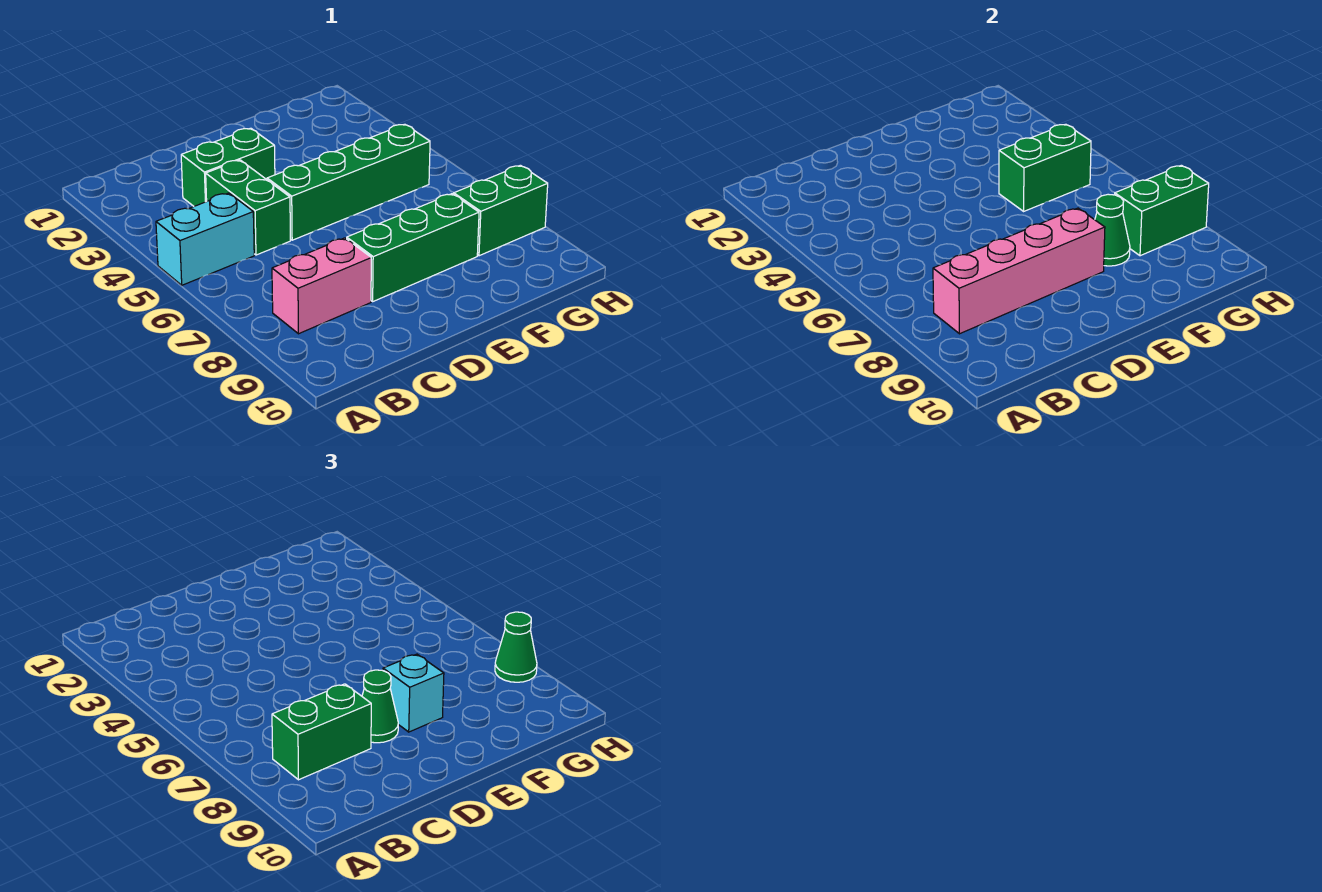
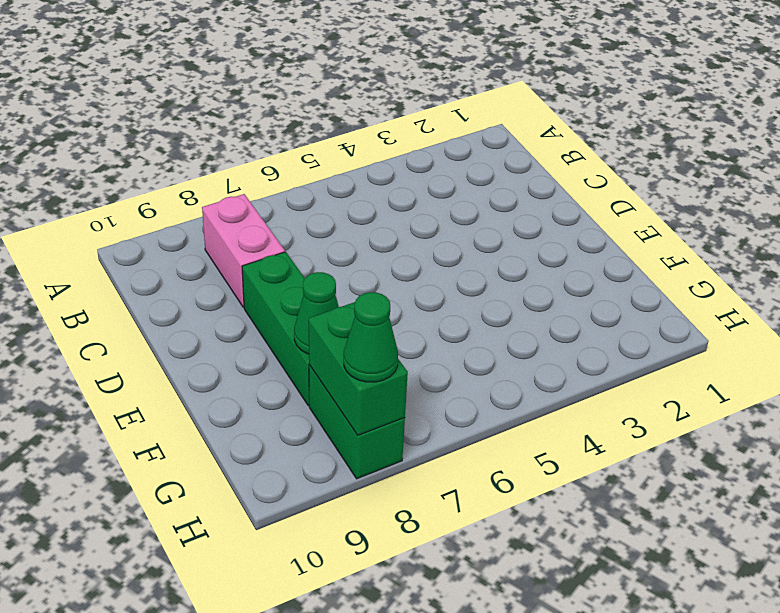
none -> cyan brick A5:B5 level 1
none -> green brick C3:D3 level 1
none -> green brick C4:C5 level 1

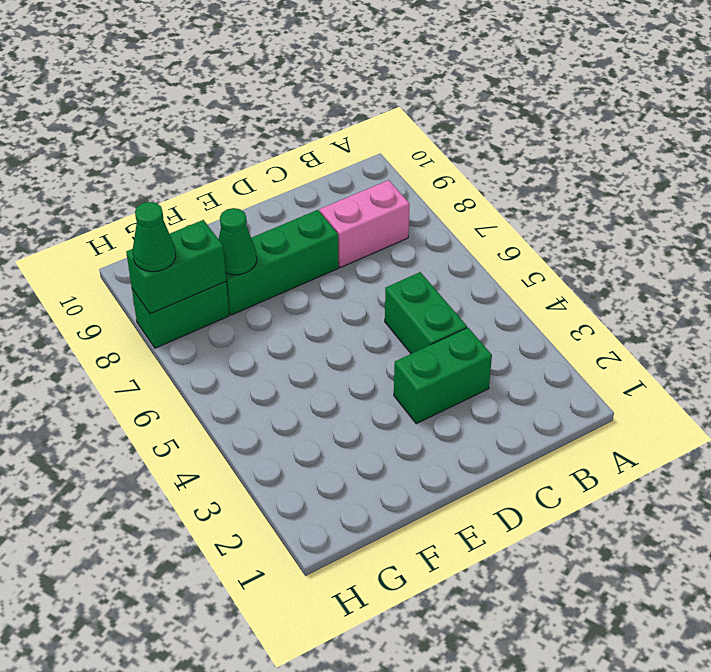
none -> cyan brick A5:B5 level 1
none -> green brick D5:G5 level 1
none -> pink brick B8:E8 level 2

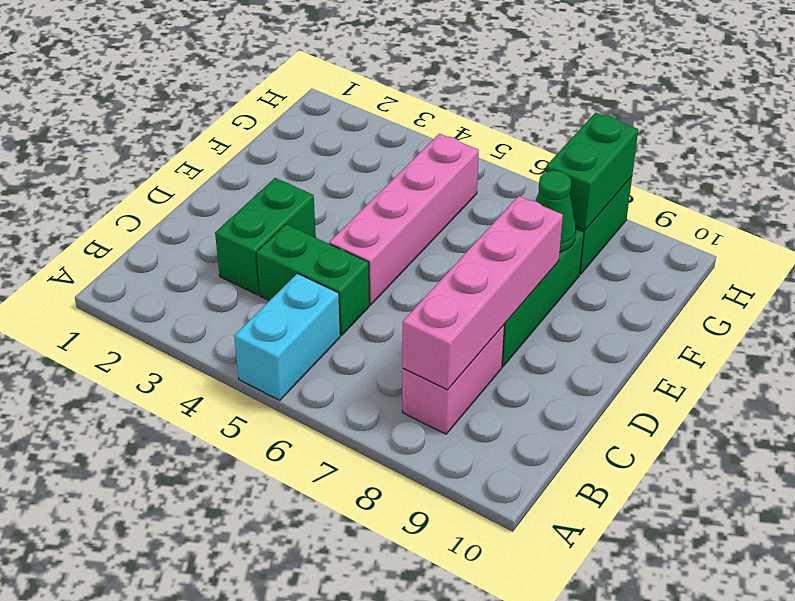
pink brick D5:G5 level 1 -> green brick D5:G5 level 1
none -> green brick F5:G5 level 2
none -> green brick B8:C8 level 3
none -> green cone D8 level 3

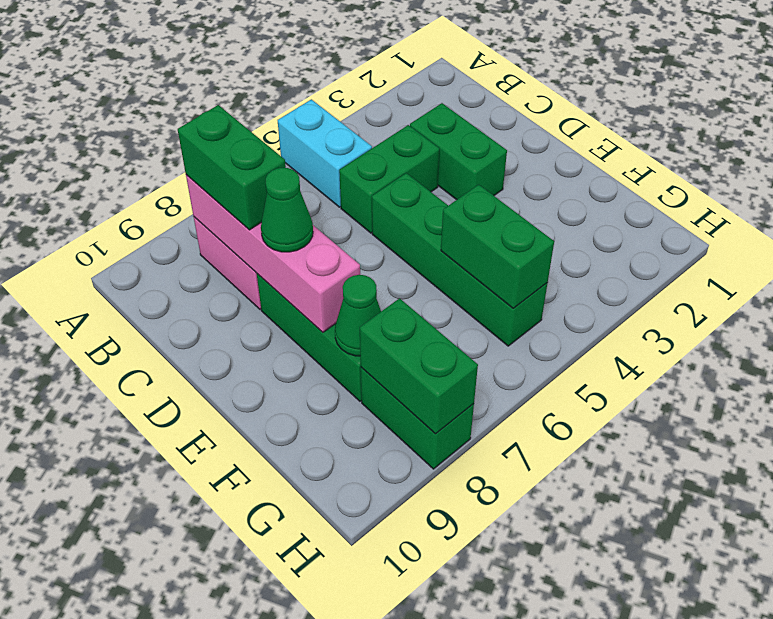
none -> cyan brick E8 level 3
none -> green cone H8 level 3

